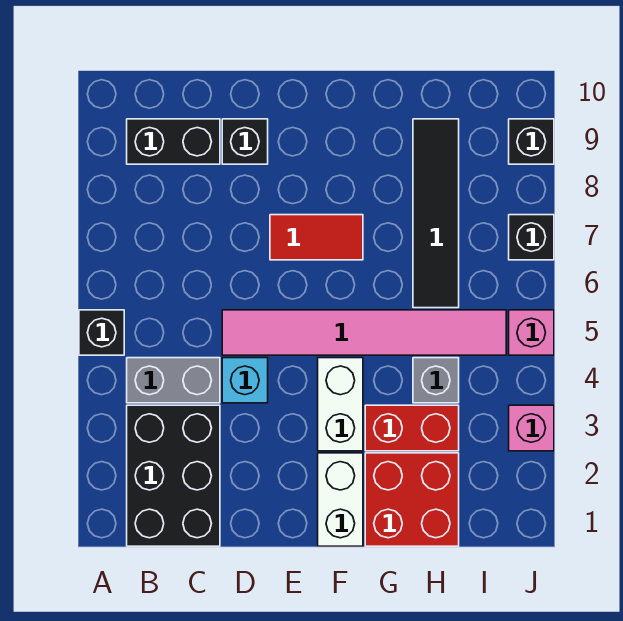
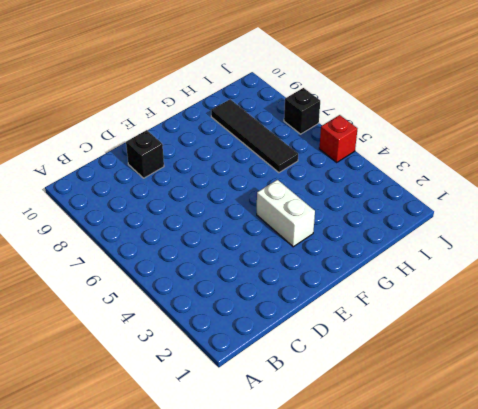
red brick J5 level 1 -> pink brick J5 level 1
none -> black brick A5 level 1
none -> black brick B1:C3 level 1
none -> grey brick B4:C4 level 1

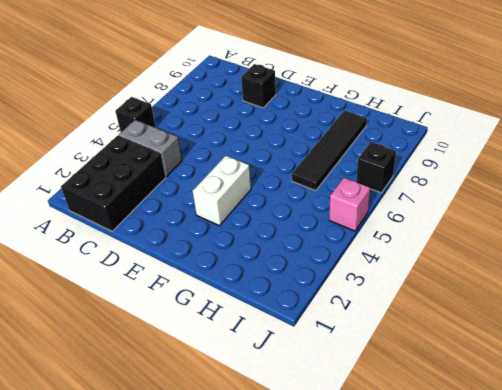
none -> black brick B9:C9 level 1
none -> cyan brick D4 level 1
none -> pink tile D5:I5 level 1

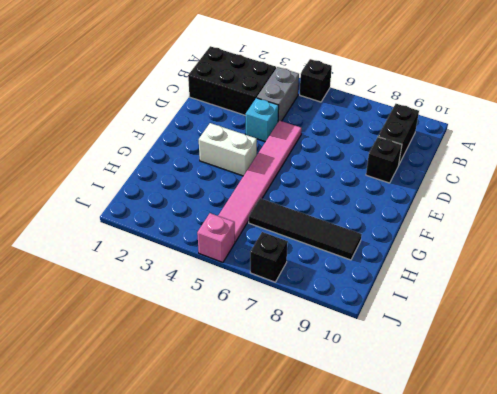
none -> red tile E7:F7 level 1
none -> white brick F1:F2 level 1
none -> red brick G1:H2 level 1

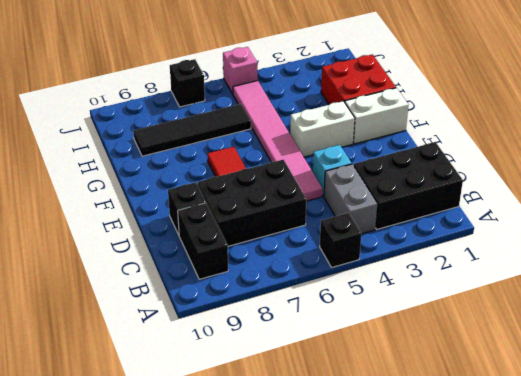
black brick C6:D8 level 1 -> none
none -> red brick G3:H3 level 1
none -> grey brick H4 level 1
none -> pink brick J3 level 1

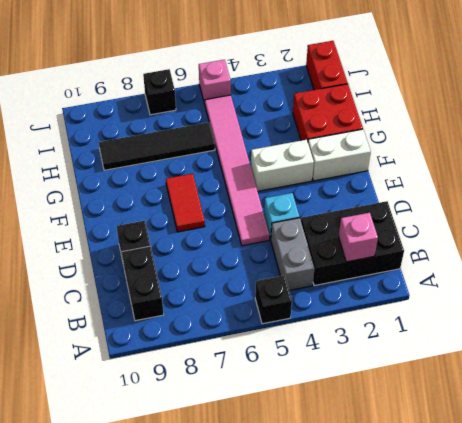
pink brick B2 level 2 -> pink brick J3 level 1
red brick I1:J1 level 1 -> red brick G3:H3 level 1
none -> grey brick H4 level 1
none -> black brick J9 level 1

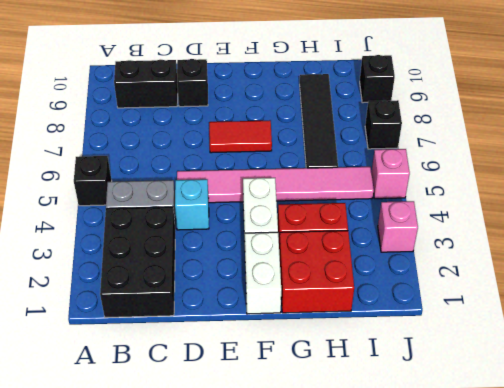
none -> grey brick H4 level 1

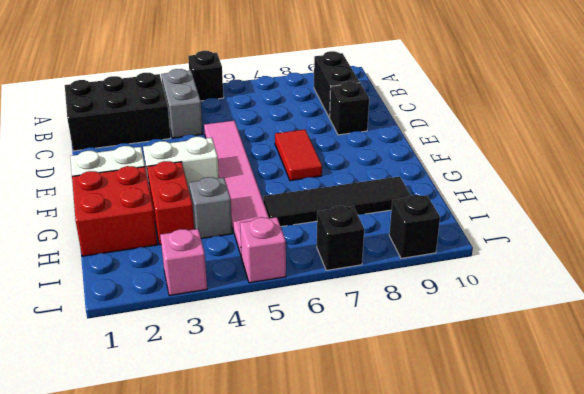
none -> cyan brick D4 level 1

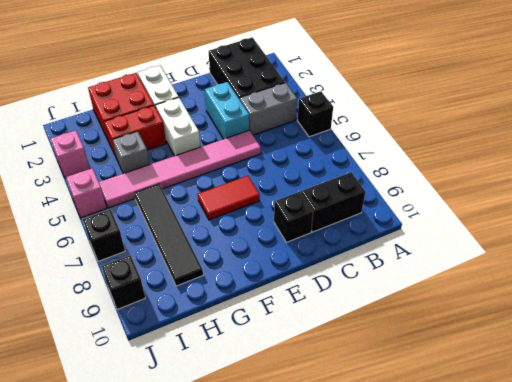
cyan brick D3:D4 level 1 -> cyan brick D4 level 1

